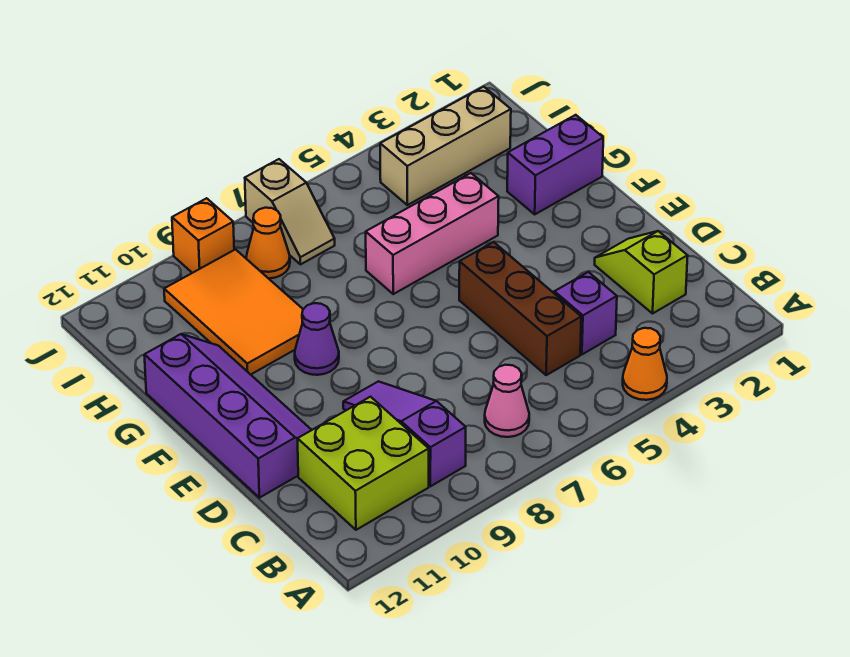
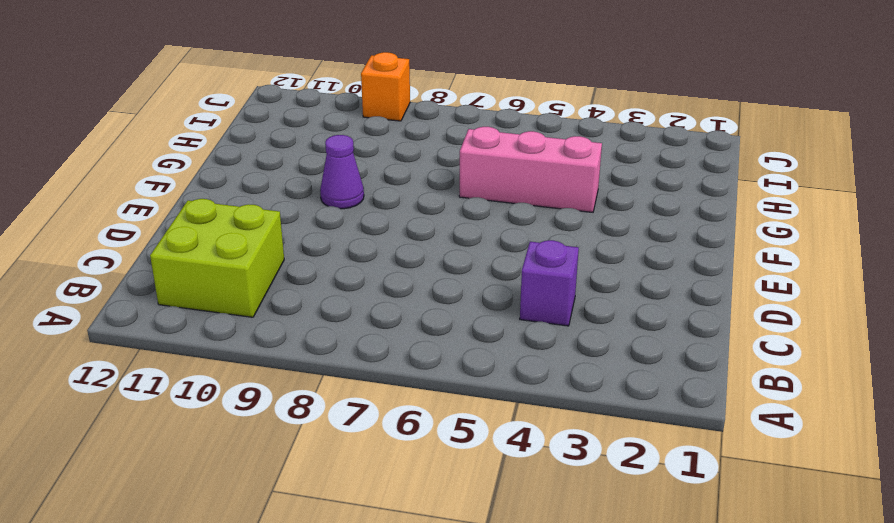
none -> orange cone A4 level 1
none -> pink cone B7 level 1
none -> purple slope B9:D9 level 1 top B

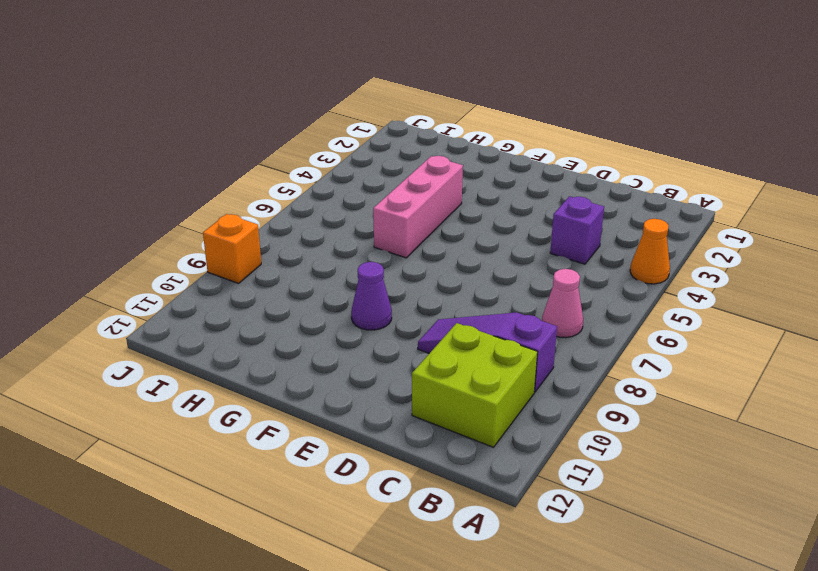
none -> lime slope C2:D2 level 1 top C
none -> brown brick C5:E5 level 1
none -> purple slope D11:G12 level 1 top 12

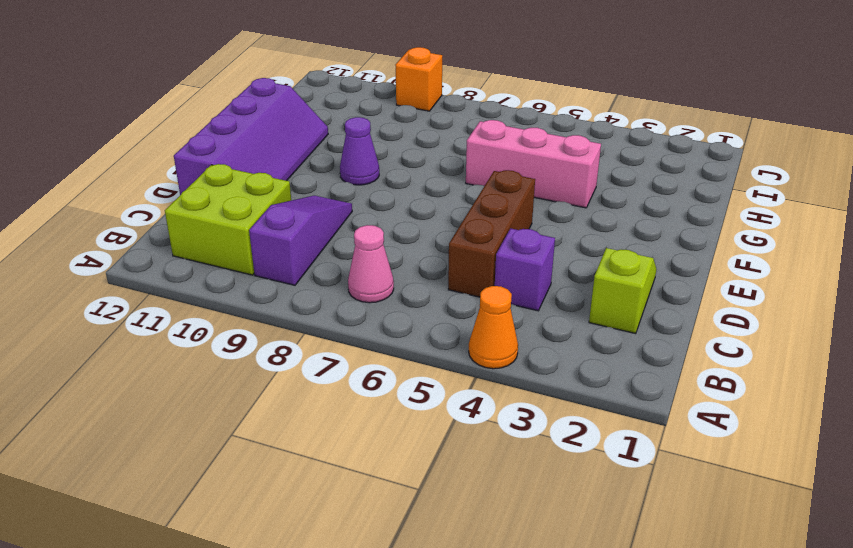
none -> purple brick G1:G2 level 1
none -> orange tile G9:I10 level 1
none -> tan brick I2:I4 level 1

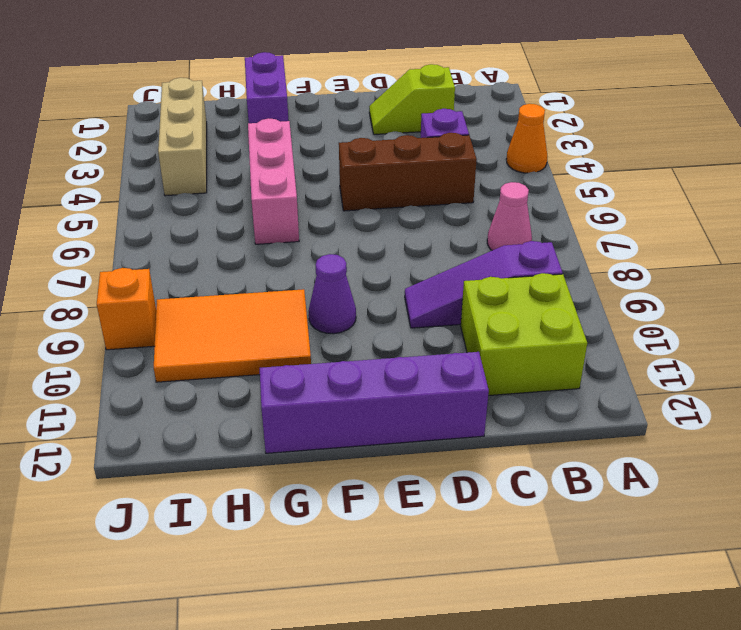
none -> tan slope I7:J7 level 1 top J
none -> orange cone I8 level 1

